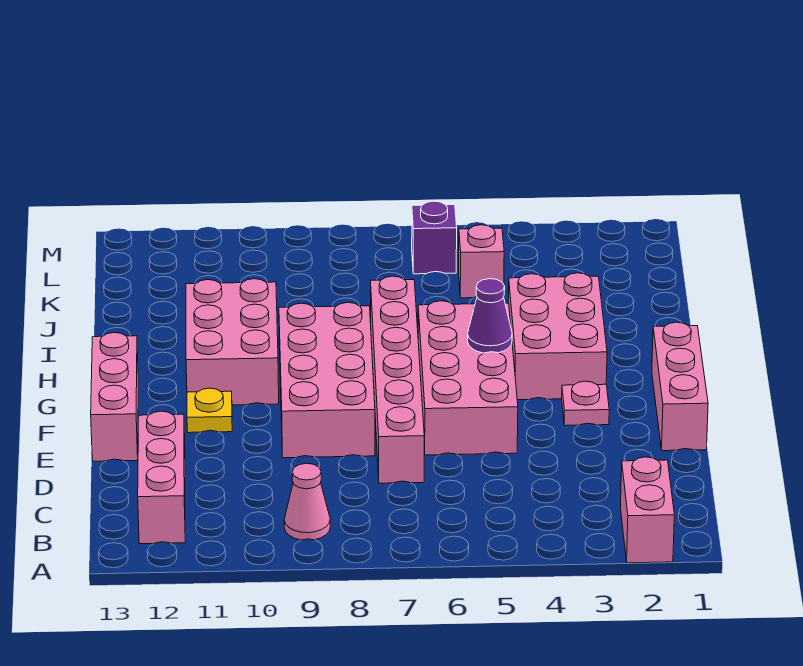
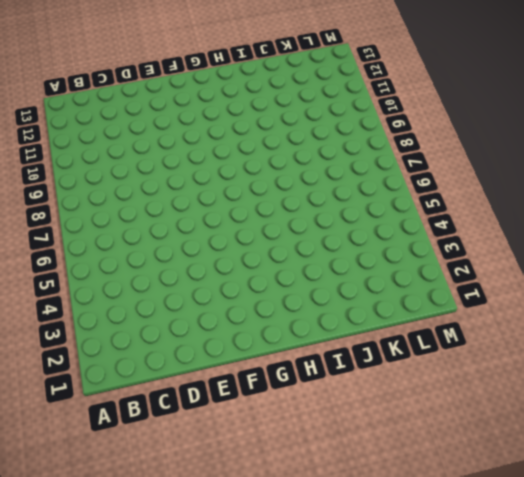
none -> pink brick A2:B2 level 1
none -> pink cone B9 level 1
none -> pink brick B12:D12 level 1

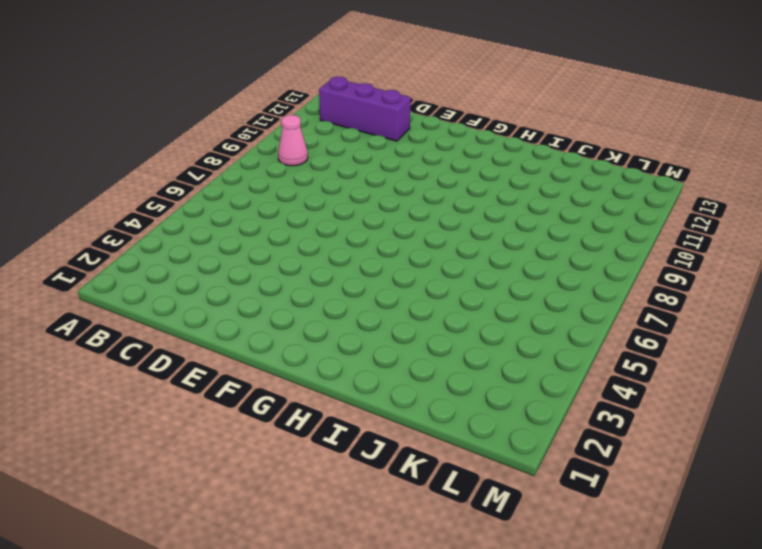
purple brick B12:D12 level 1 -> pink brick B12:D12 level 1
none -> pink brick A2:B2 level 1
none -> pink brick D7:I7 level 1
none -> pink brick E1:G1 level 1

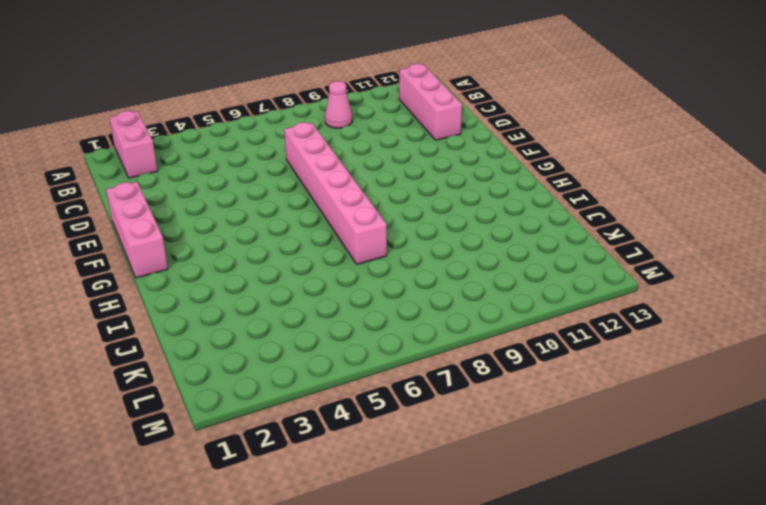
none -> pink brick E5:H6 level 1
none -> pink brick E8:H9 level 1
none -> pink brick E13:G13 level 1

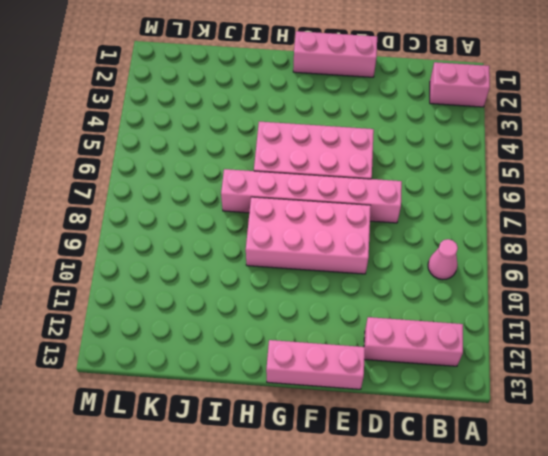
none -> pink plate F3 level 1
none -> yellow plate F11 level 1
none -> pink brick G3:I4 level 1

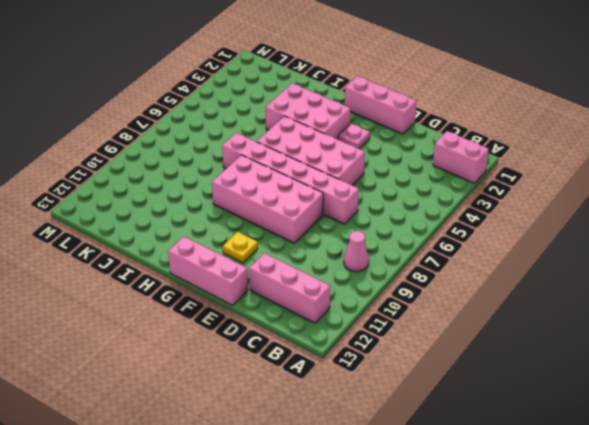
none -> pink brick G10:I11 level 1
none -> pink brick K5 level 1
none -> purple brick L6 level 1

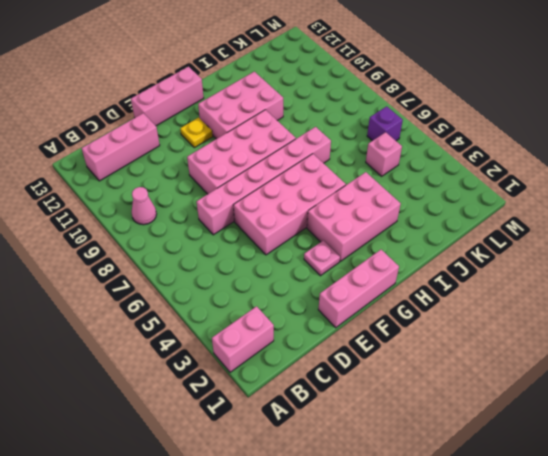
none -> purple cone G5 level 2

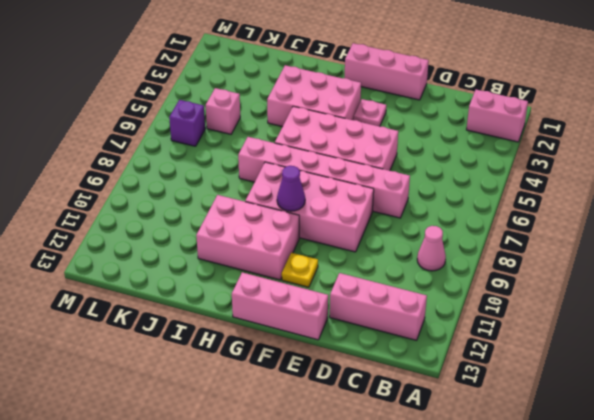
purple cone G9 level 2 -> purple cone G5 level 2

